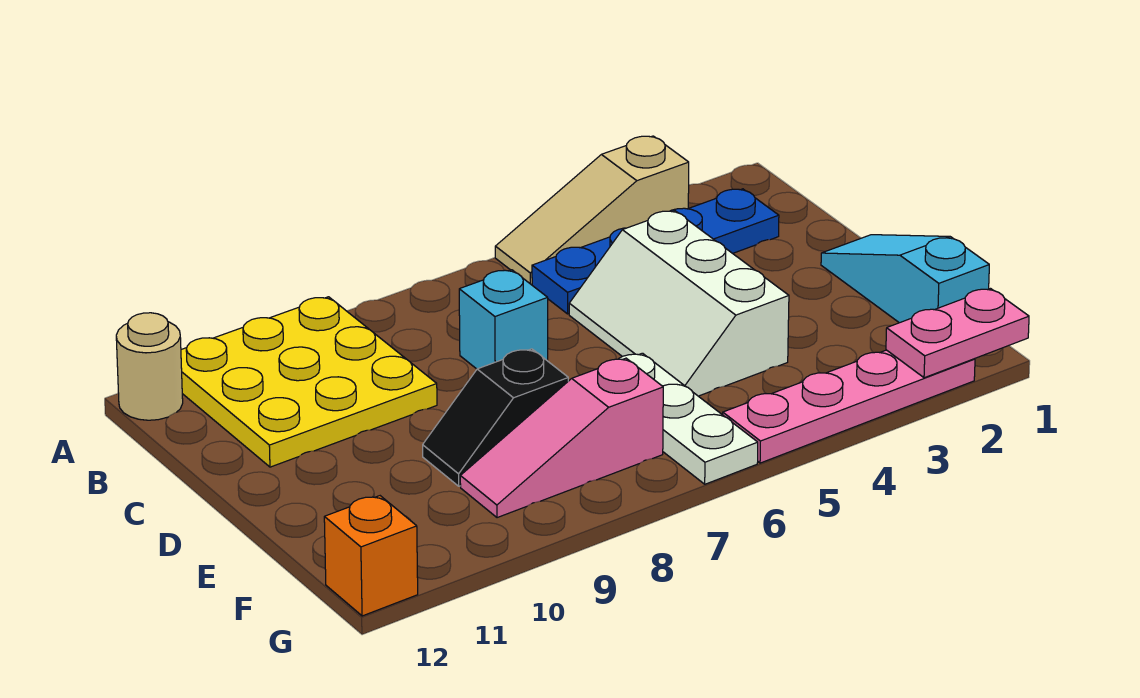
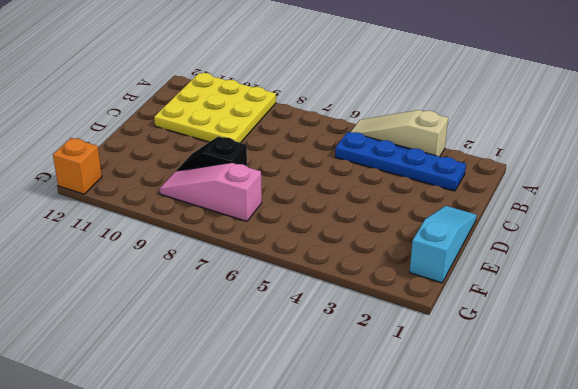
none -> tan round brick A12 level 1
none -> white slope C4:E5 level 1 top 4
none -> cyan brick C7 level 1

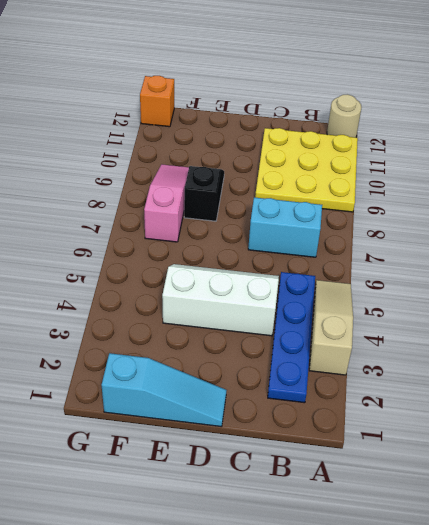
cyan brick B7:C7 level 1 -> cyan brick C7 level 1
none -> white plate E6:G6 level 1
none -> pink plate G2:G5 level 1
none -> pink plate G1:G2 level 2

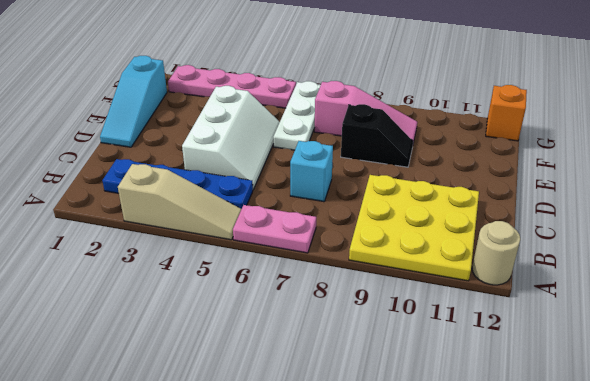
pink plate A6:A7 level 1 -> pink plate G1:G2 level 2

